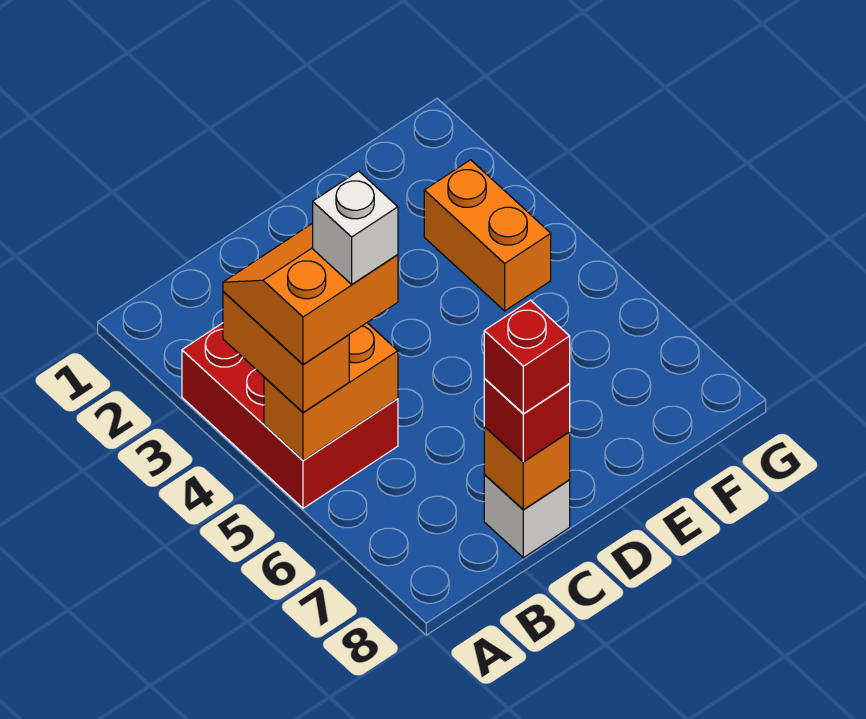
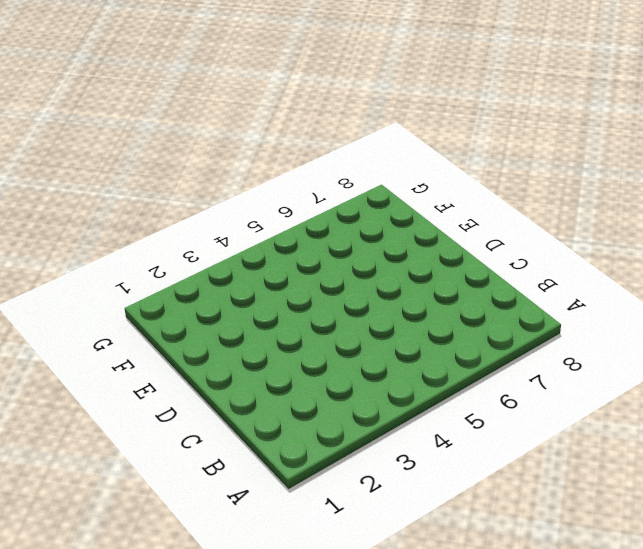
none -> red brick A3:B5 level 1
none -> white brick C8 level 1

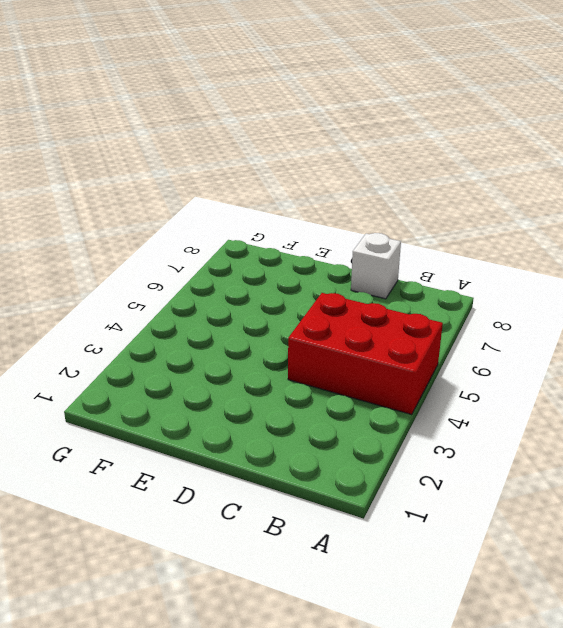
red brick A4:C5 level 1 -> red brick A3:B5 level 1
none -> orange brick F3:F4 level 1
none -> orange brick A5:B5 level 2

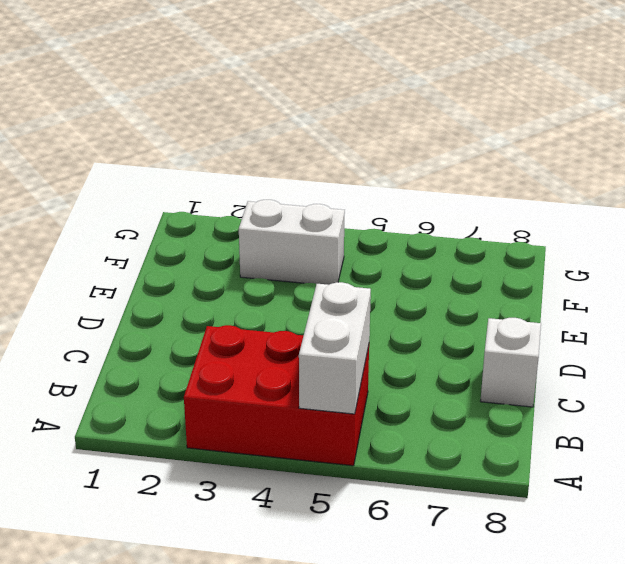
white brick A5:B5 level 2 -> orange brick A5:B5 level 2
white brick F3:F4 level 1 -> orange brick F3:F4 level 1
none -> orange brick C8 level 2
none -> orange brick A4:A5 level 3

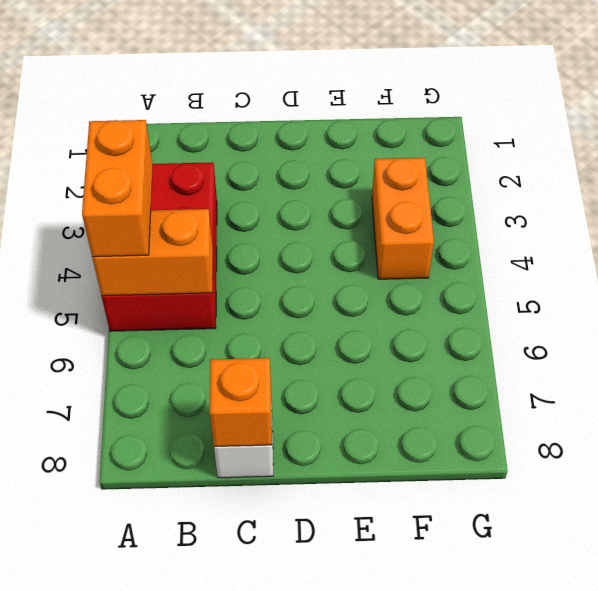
none -> red brick C8 level 3
none -> orange slope A4:B5 level 4 top 5

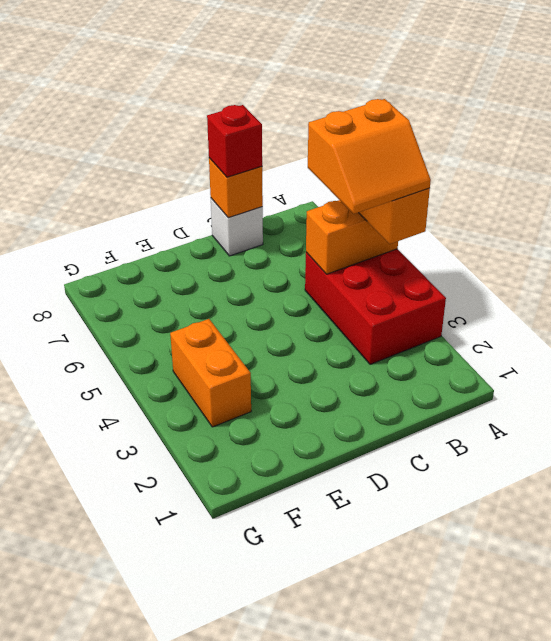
none -> red brick C8 level 4
none -> white brick B5 level 5

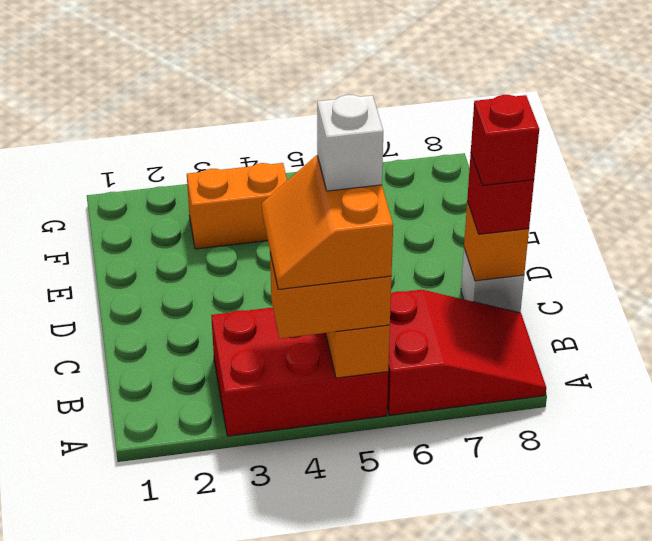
red slope A6:B8 level 1 top 6 -> none

